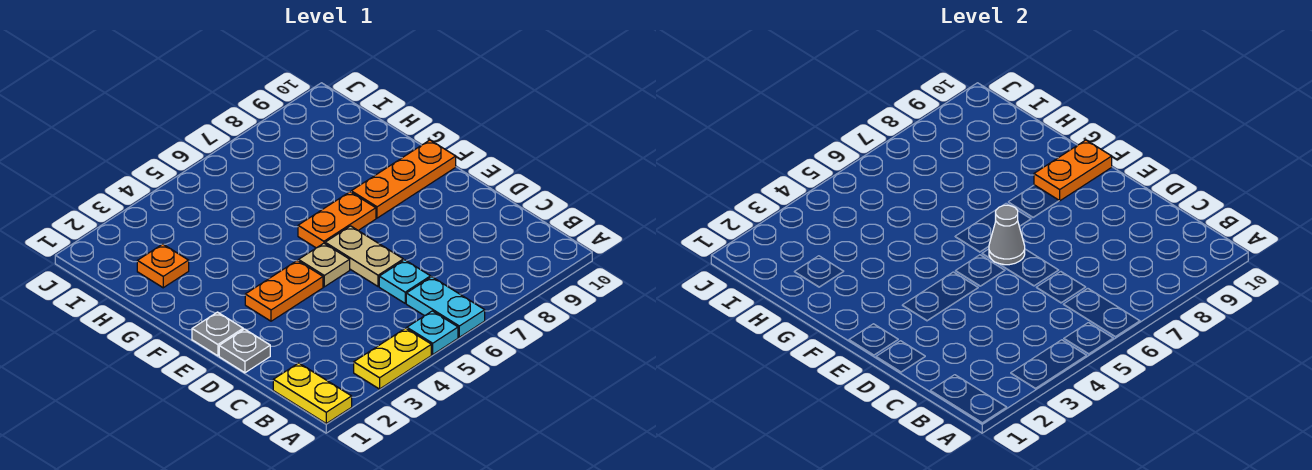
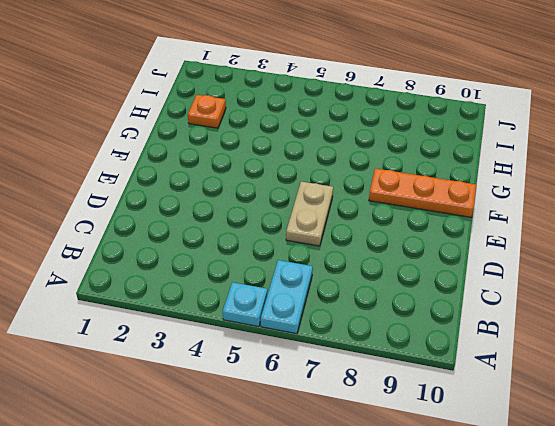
none -> yellow plate A1:B1 level 1
none -> yellow plate A3:A4 level 1
none -> cyan plate C6 level 1

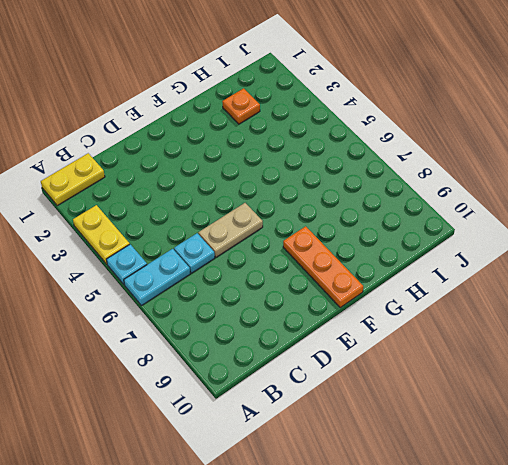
none -> grey plate D1 level 1
none -> grey plate E1 level 1
none -> orange plate E3:E4 level 1

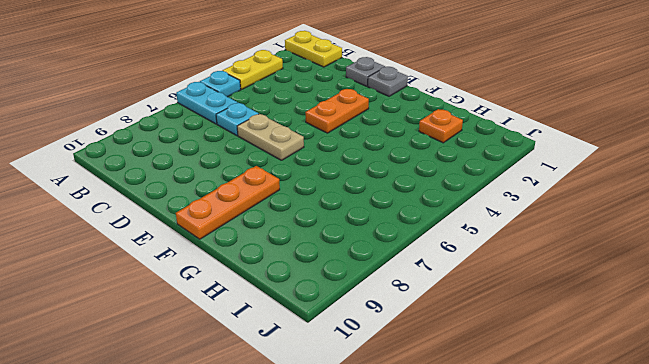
none -> tan plate E5 level 1
none -> orange plate F6:F7 level 1
none -> grey cone E6 level 2

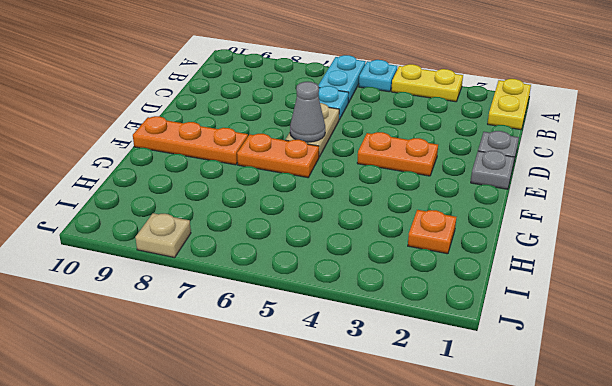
tan plate J8 level 1 -> tan plate E5 level 1
none -> orange plate F9:F10 level 2

